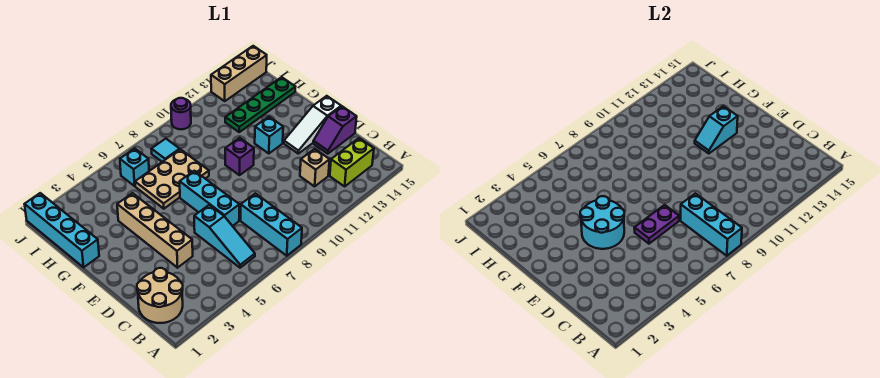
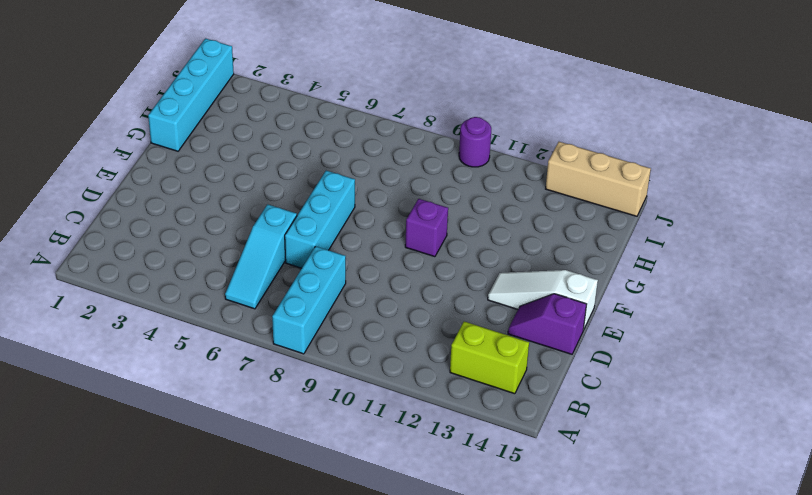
none -> tan round brick B1:C2 level 1
none -> tan brick C12 level 1
none -> tan brick D4:G4 level 1

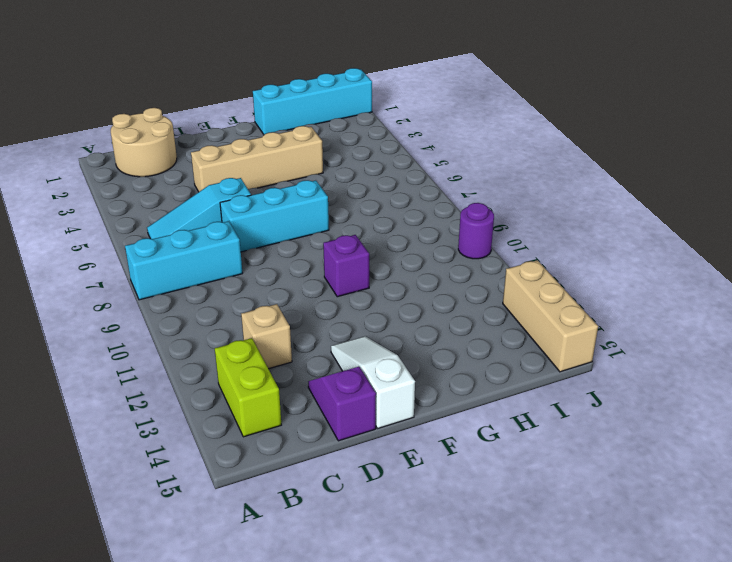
none -> cyan brick F12 level 1
none -> tan plate G6:H8 level 1
none -> green plate H12:H15 level 1

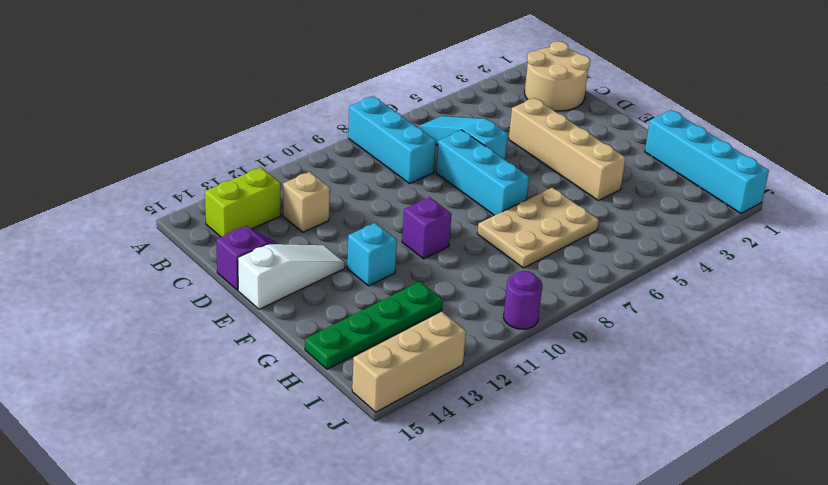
none -> cyan brick I6 level 1
none -> cyan tile I8 level 1
none -> cyan brick A8:C8 level 2

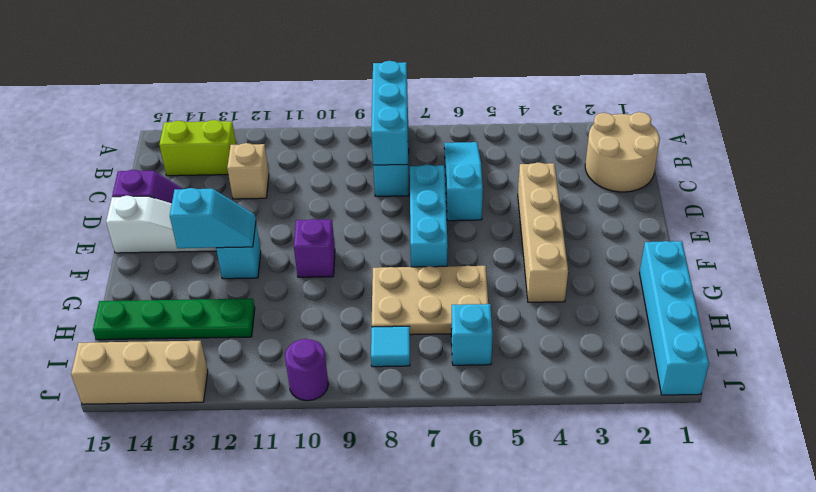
none -> purple plate D6:D7 level 2
none -> cyan round brick E4:F5 level 2

